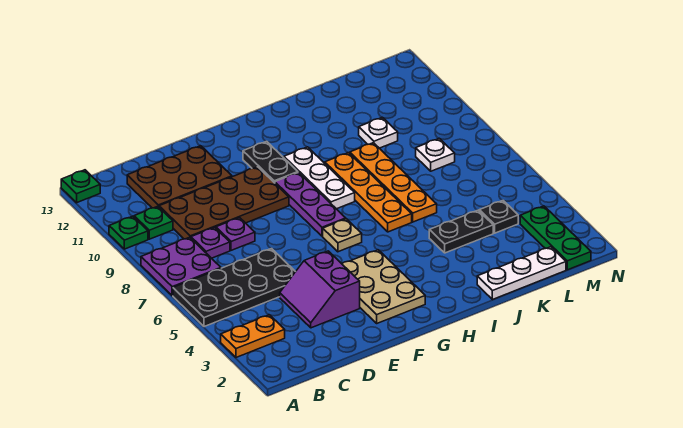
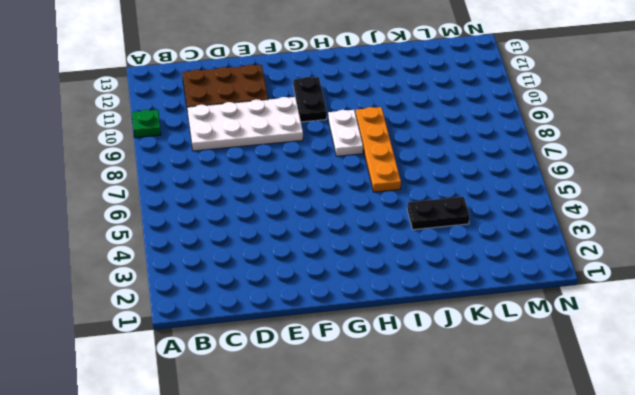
white plate C9:F10 level 1 -> brown plate C9:F10 level 1
white plate H8:H9 level 1 -> white plate H8:H10 level 1
none -> orange plate A3:B3 level 1
none -> black plate A5:D6 level 1
none -> purple plate A7:B8 level 1

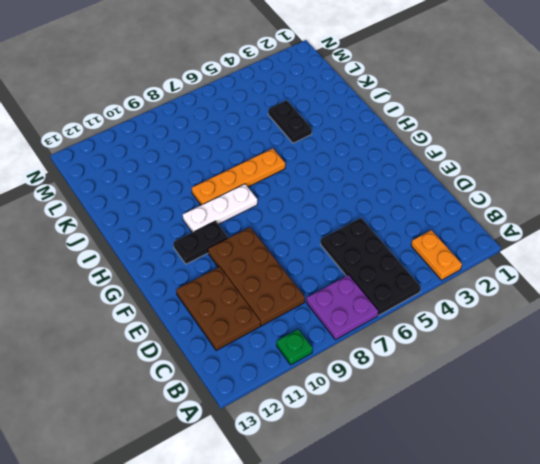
none -> green plate A13 level 1
none -> green plate B10 level 1
none -> purple plate C8 level 1

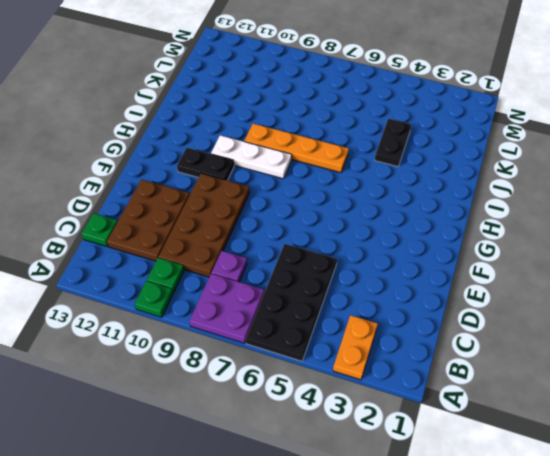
green plate C13 level 1 -> green plate A13 level 1
none -> purple slope D3:E4 level 1 top E
none -> purple plate D8 level 1
none -> tan plate F2:G4 level 1

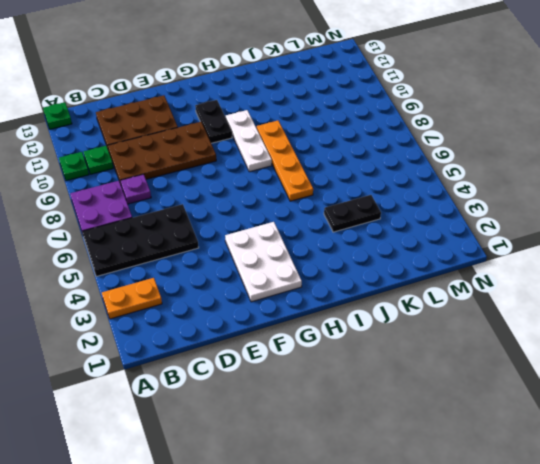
white plate F2:G4 level 1 -> tan plate F2:G4 level 1
none -> purple slope D3:E4 level 1 top E
none -> purple plate D8 level 1
none -> tan plate G6 level 1

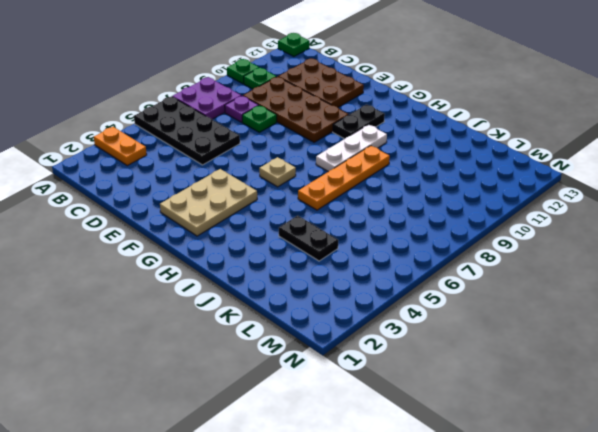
green plate D8 level 1 -> purple plate D8 level 1
none -> purple slope D3:E4 level 1 top E
none -> purple plate G7:G9 level 1
none -> white plate J1:L1 level 1

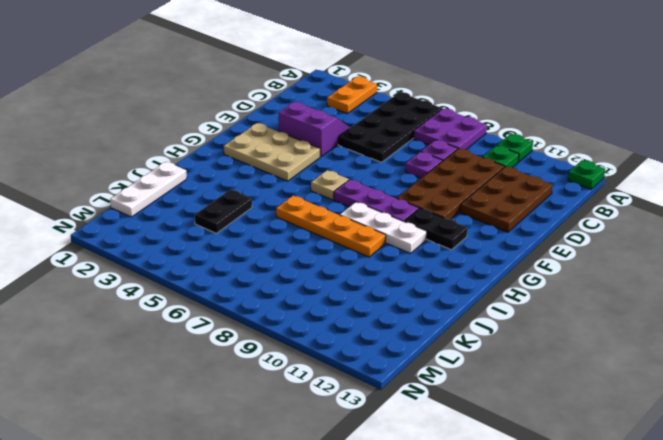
none -> orange plate J6:J9 level 1
none -> white plate K10 level 1
none -> black plate L4 level 1

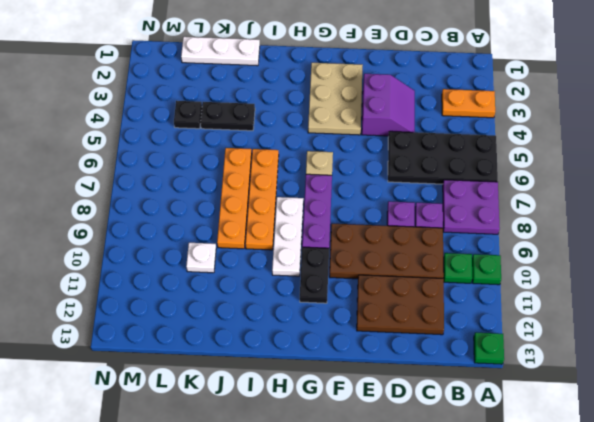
none -> white plate L8 level 1
none -> green plate M1:M3 level 1

